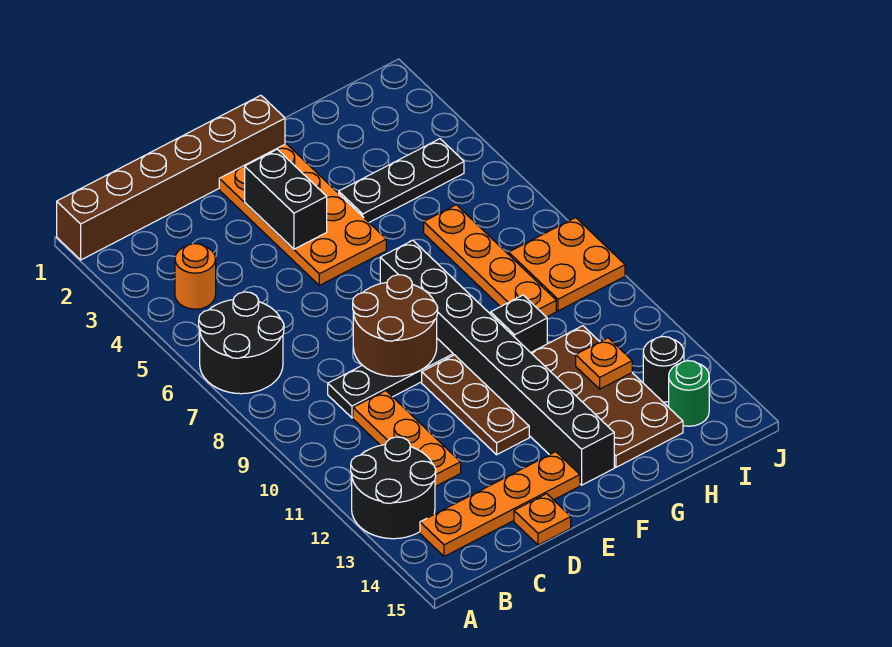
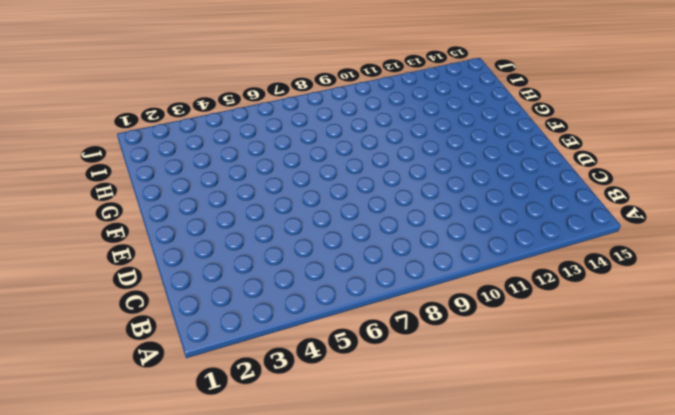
none -> brown brick A1:F1 level 1
none -> black round brick A6:B7 level 1
none -> black round brick A12:B13 level 1

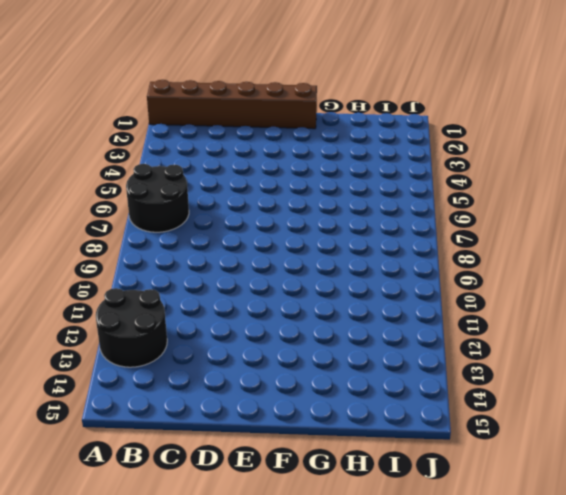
none -> orange round brick B4 level 1
none -> orange plate B14:E14 level 1
none -> black plate C9:E9 level 1

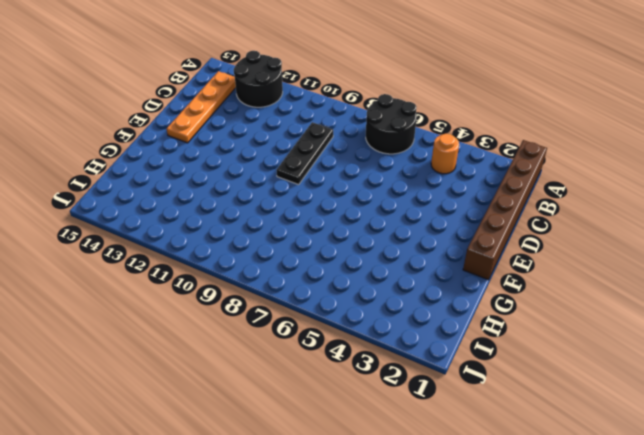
none -> orange plate C10:C12 level 1
none -> orange plate D15 level 1
none -> orange plate E2:F5 level 1

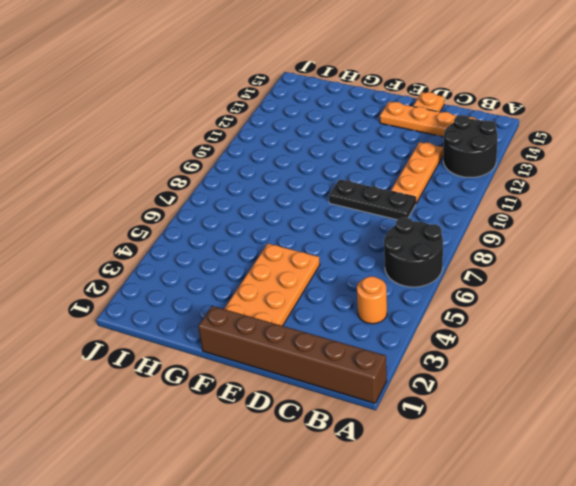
none -> brown plate E10:E12 level 1
none -> black brick F7:F14 level 1
none -> black plate G4:I4 level 1

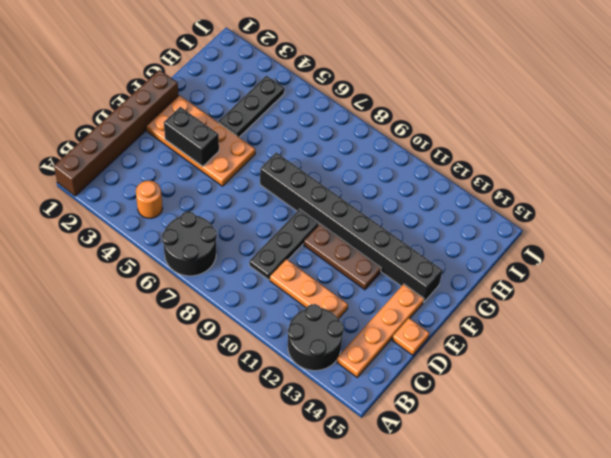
none -> black brick G10 level 1
none -> brown plate G11:H14 level 1
none -> orange plate H6:H9 level 1

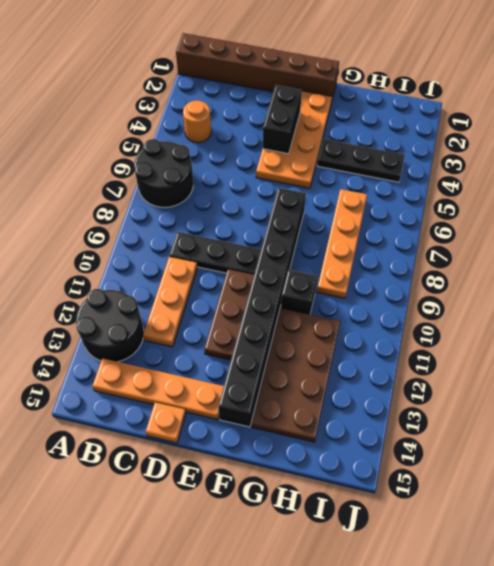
none -> orange plate I8:J9 level 1
none -> black round brick I13 level 1
none -> green round brick I14 level 1

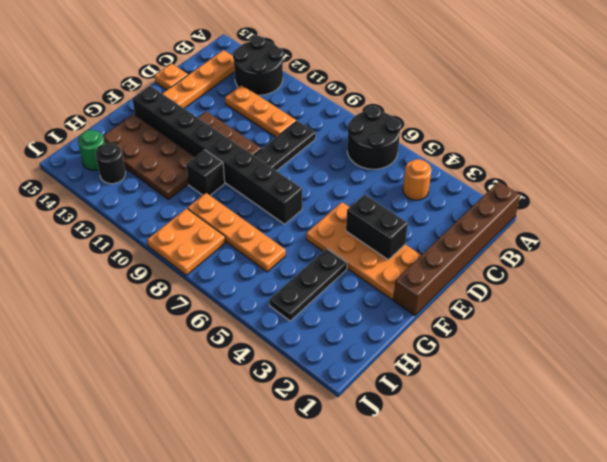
none -> brown round brick D8:E9 level 2
none -> orange plate H12 level 2

